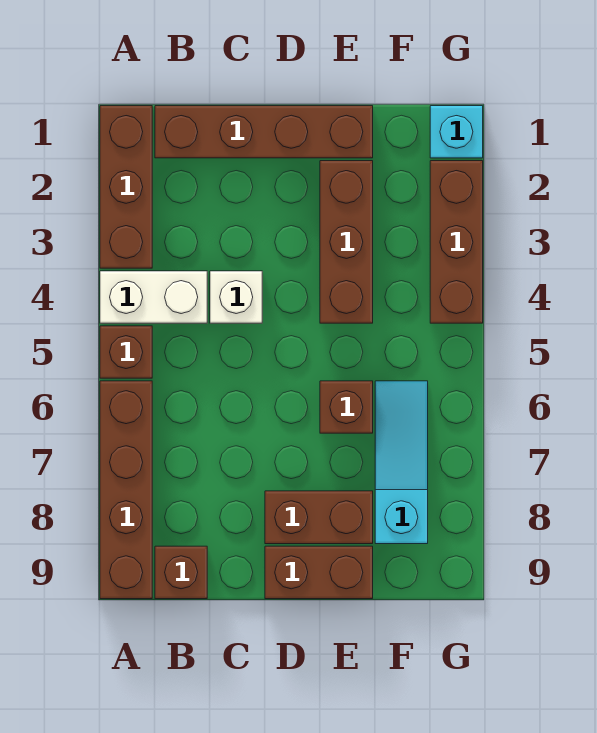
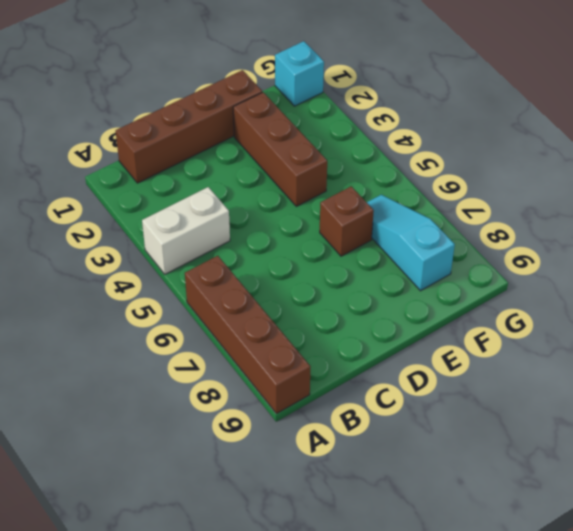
none -> brown brick A1:A3 level 1
none -> brown brick A5 level 1
none -> brown brick B9 level 1

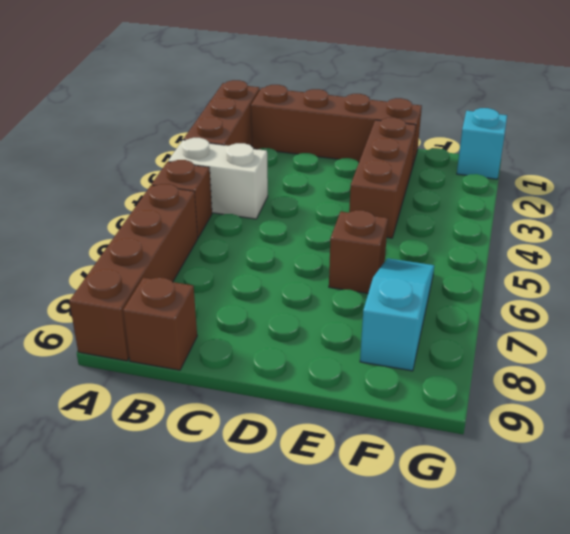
none -> white brick C4 level 1
none -> brown brick D8:E8 level 1
none -> brown brick D9:E9 level 1

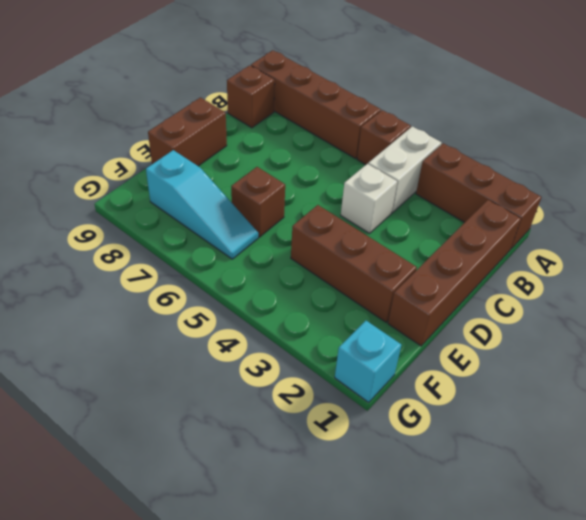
none -> brown brick D8:E8 level 1
none -> brown brick G2:G4 level 1

